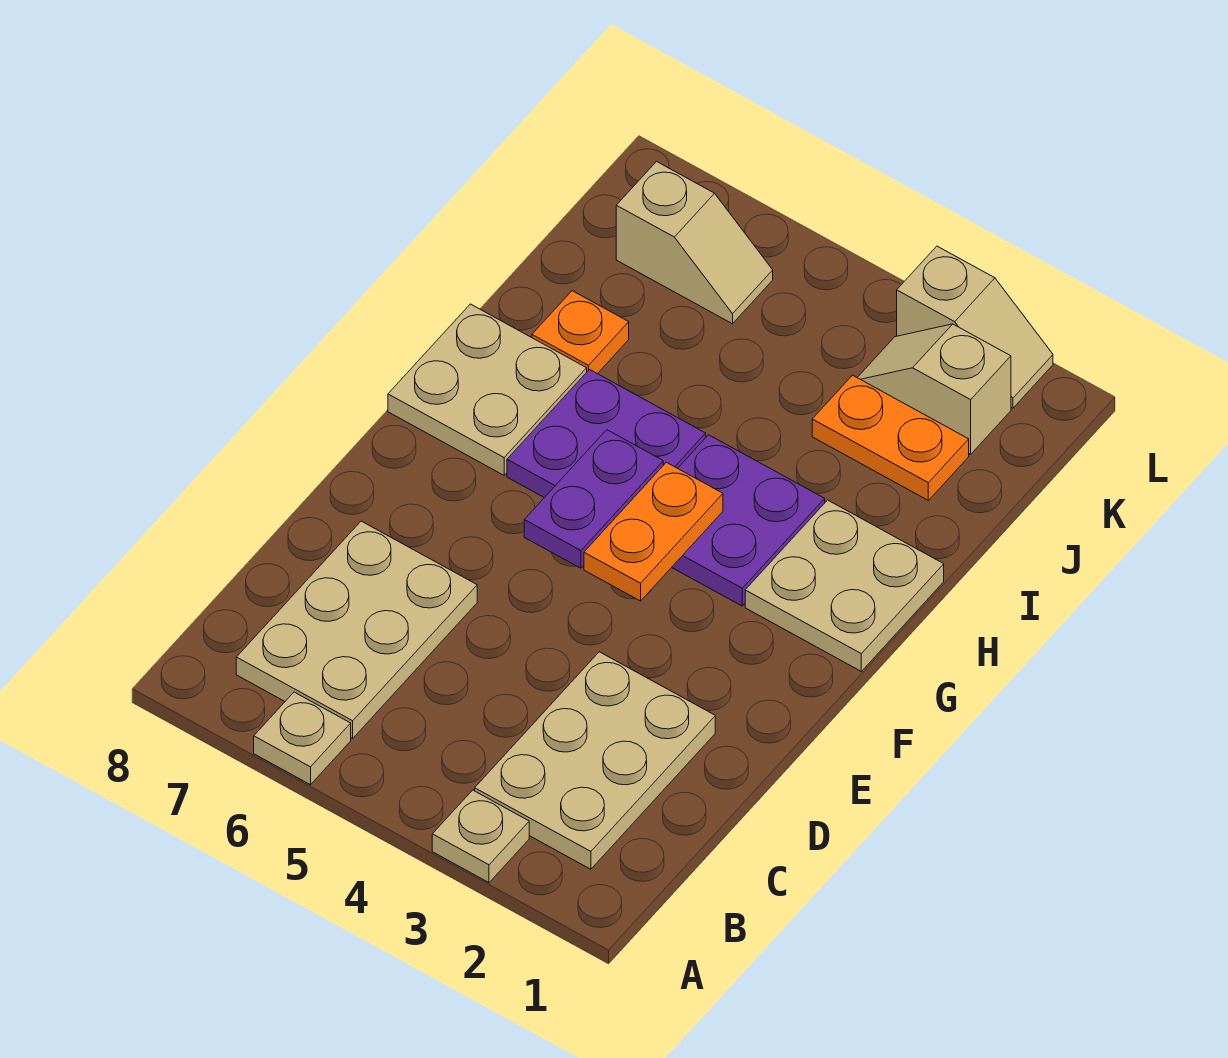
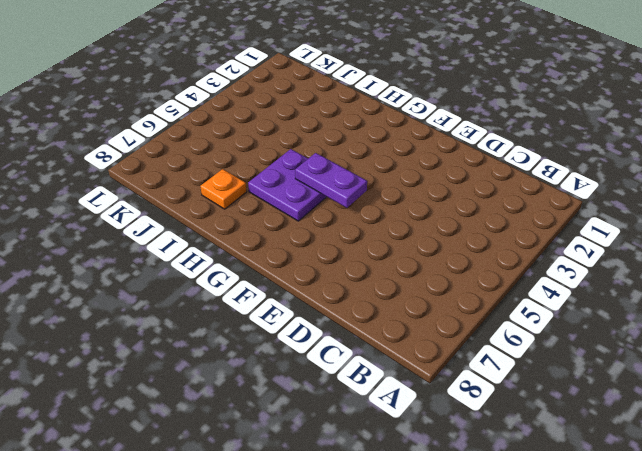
none -> tan plate A3 level 1
none -> tan plate A6 level 1
none -> tan plate B2:D3 level 1

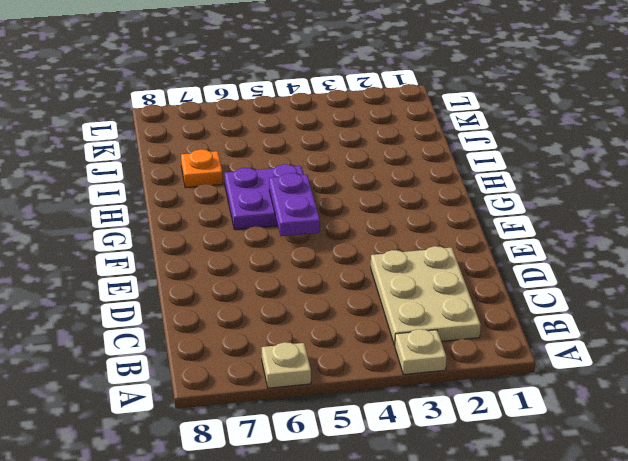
none -> tan plate B6:D7 level 1
none -> tan plate G1:H2 level 1
none -> purple plate G3:H4 level 1

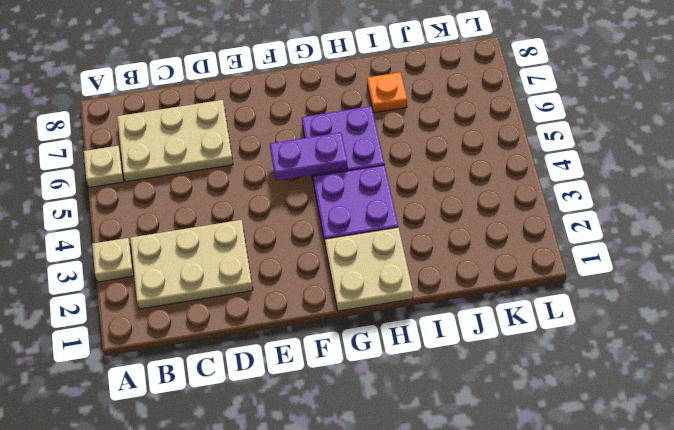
none -> tan plate G7:H8 level 1
none -> orange plate J2:J3 level 1
none -> tan slope K2:K3 level 1 top 2

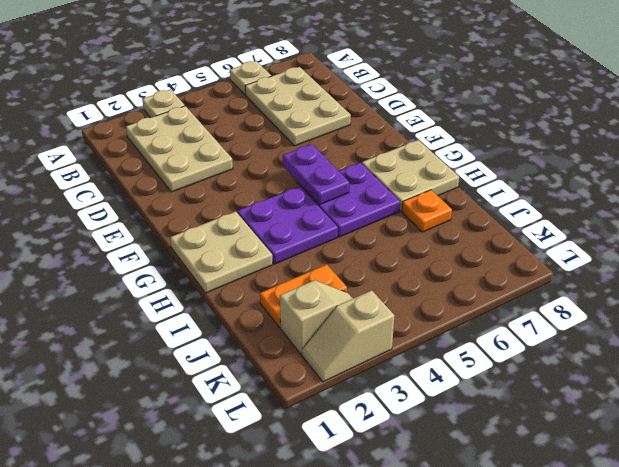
none -> tan slope K6:K7 level 1 top 7
none -> orange plate F4:G4 level 2

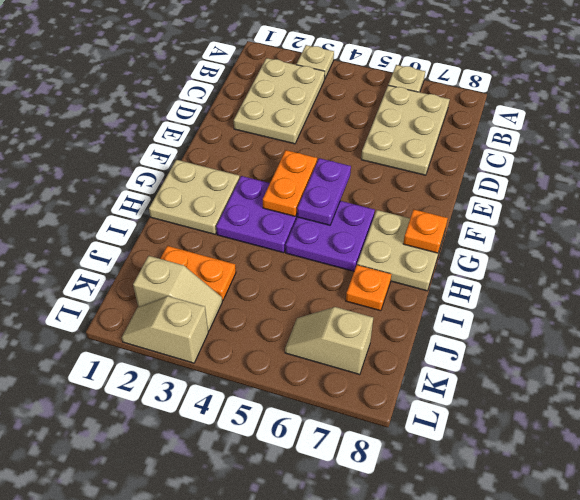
orange plate G8 level 2 -> none

